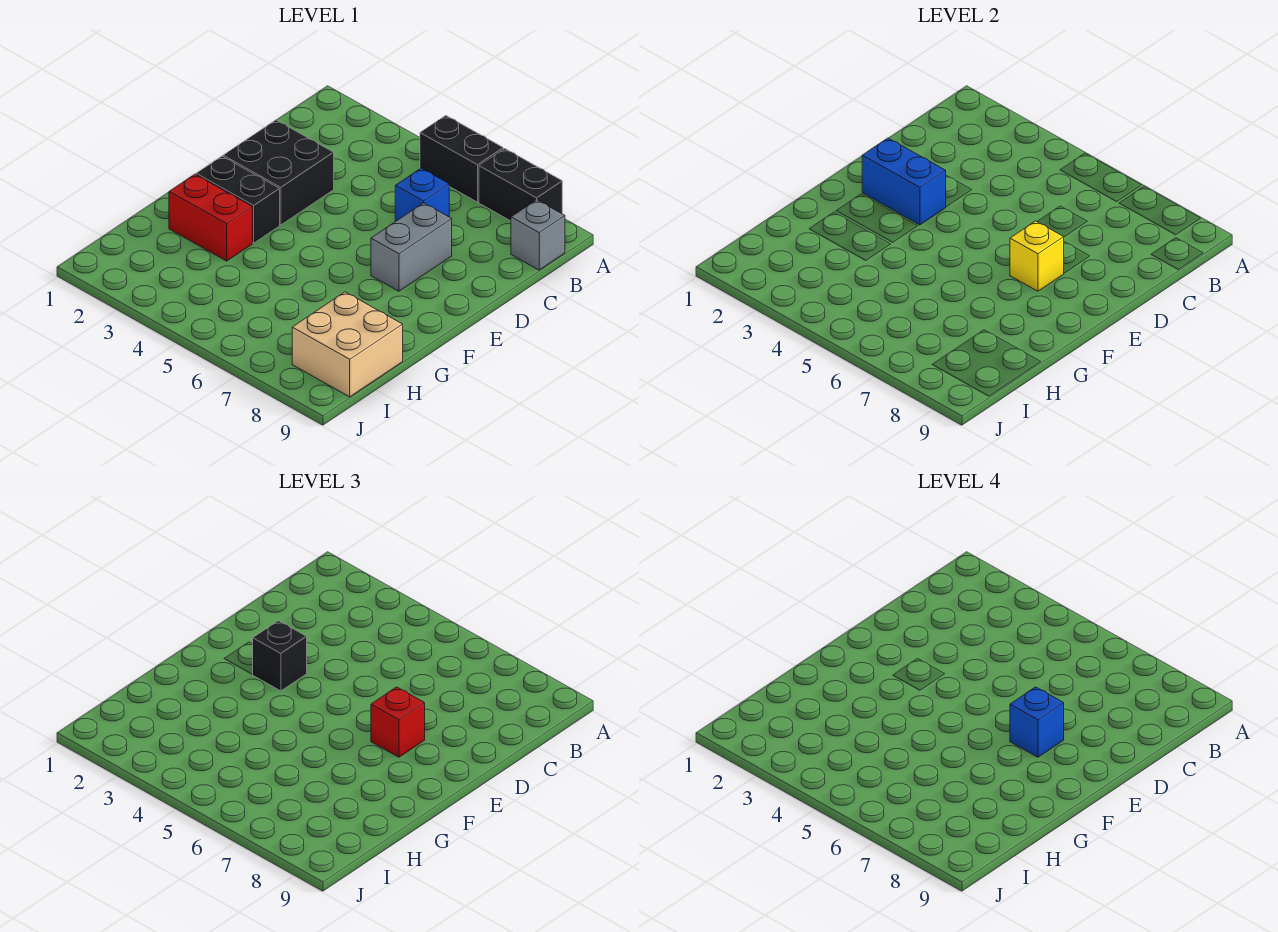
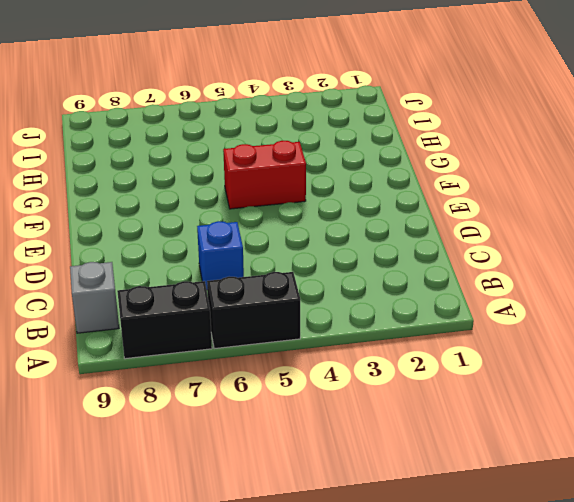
red brick F4:F5 level 1 -> red brick G2:G3 level 1
none -> black brick D2:E3 level 1
none -> grey brick D7:E7 level 1
none -> black brick F2:F3 level 1

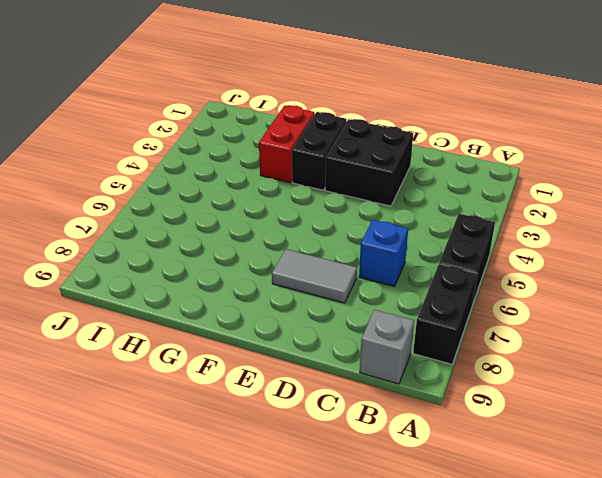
grey tile D7:E7 level 1 -> grey brick D7:E7 level 1
none -> tan brick H8:I9 level 1
none -> blue brick E2:E3 level 2
none -> yellow brick E7 level 2

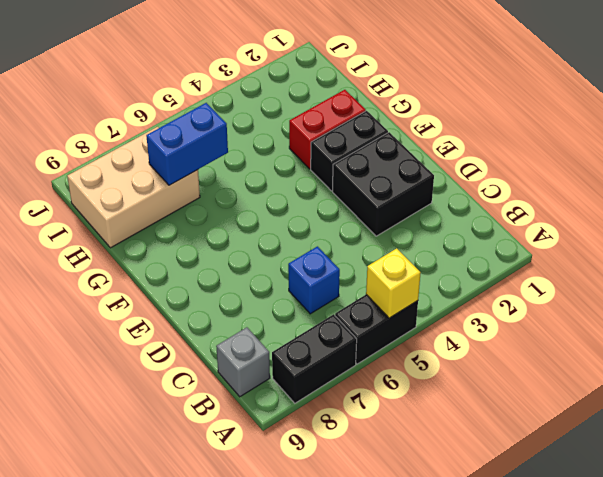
yellow brick A5 level 2 -> yellow brick E7 level 2
blue brick H6:H7 level 2 -> blue brick E2:E3 level 2
tan brick H7:I9 level 1 -> tan brick H8:I9 level 1
none -> grey brick D7:E7 level 1
none -> black brick E3 level 3
none -> red brick E7 level 3

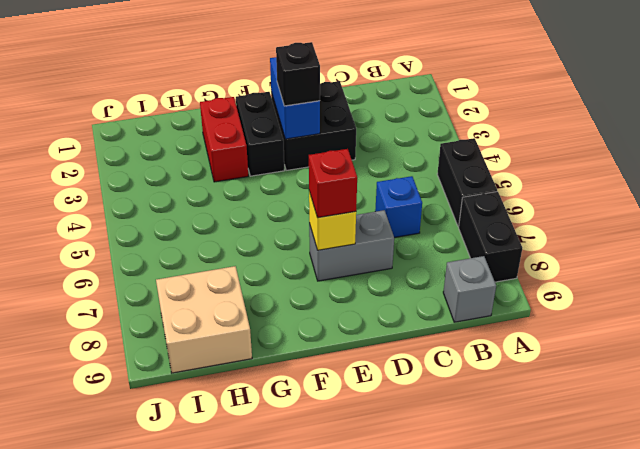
none -> blue brick E7 level 4

